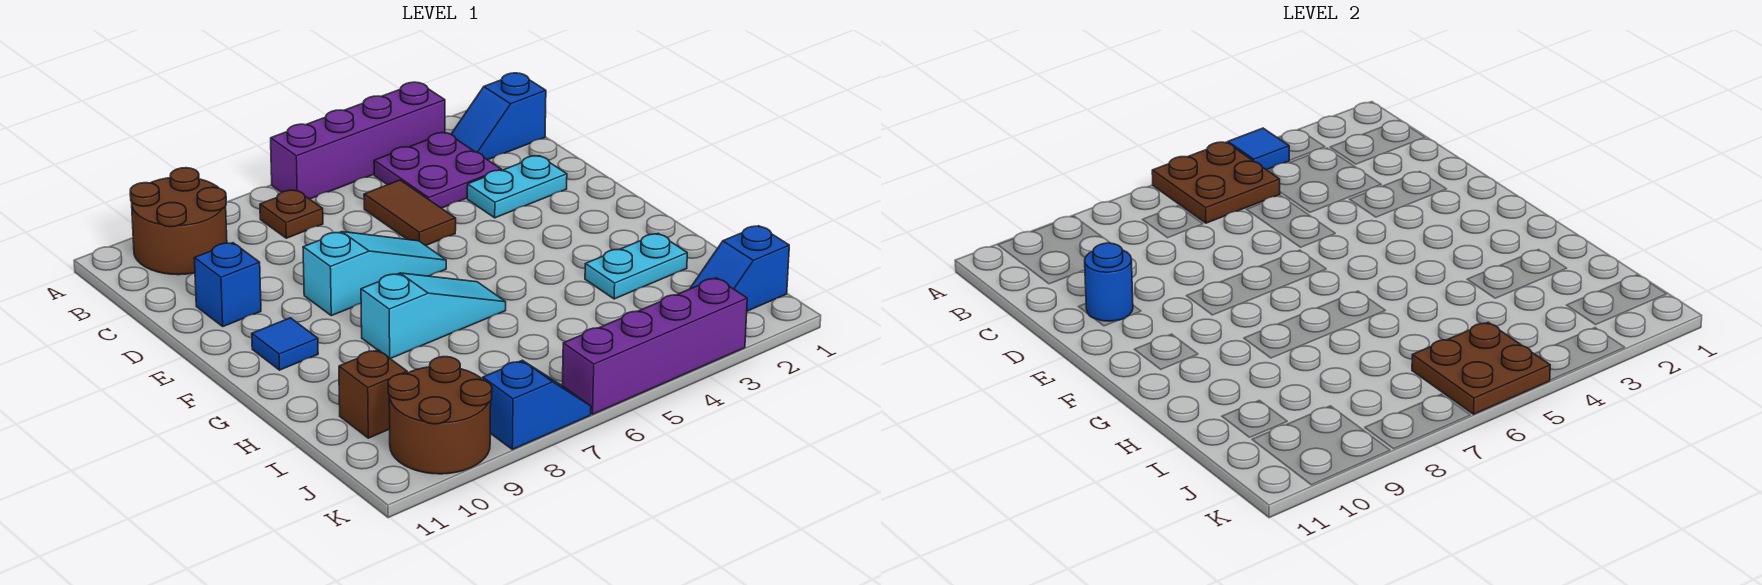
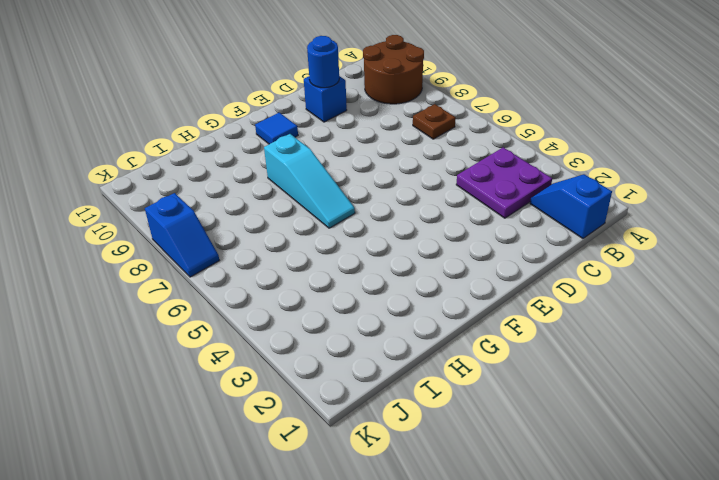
none -> purple brick A3:A6 level 1
none -> brown tile C5:D5 level 1
none -> cyan plate D2:D3 level 1

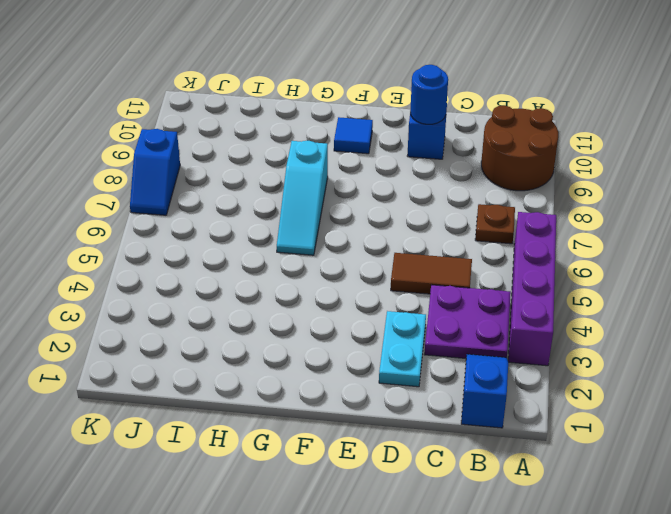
none -> cyan slope E6:E8 level 1 top 8
none -> cyan plate H2:H3 level 1
none -> brown brick I10 level 1

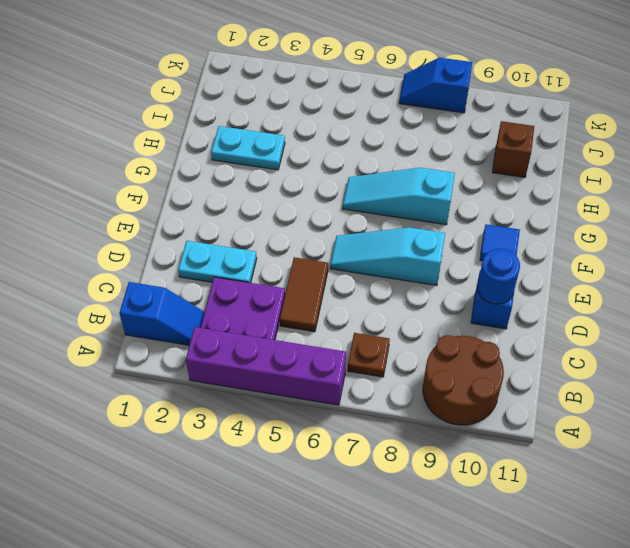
none -> blue slope J1:J2 level 1 top 1
none -> brown round brick J9:K10 level 1
none -> purple brick K3:K6 level 1

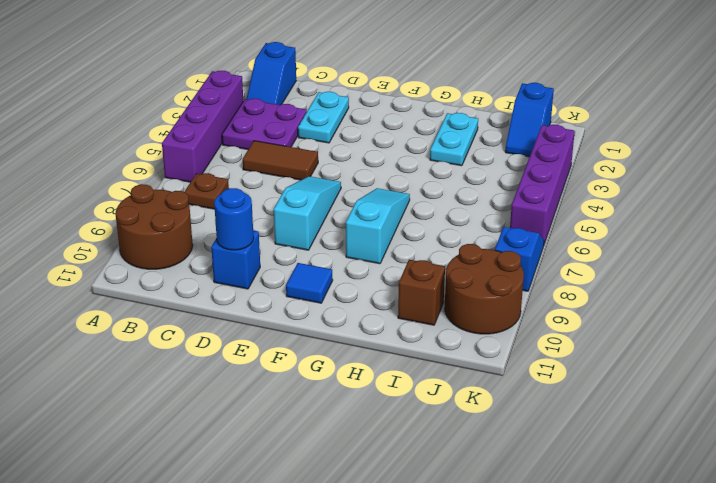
none -> blue tile A4 level 2
none -> brown plate A5:B6 level 2
none -> brown plate J5:K6 level 2

